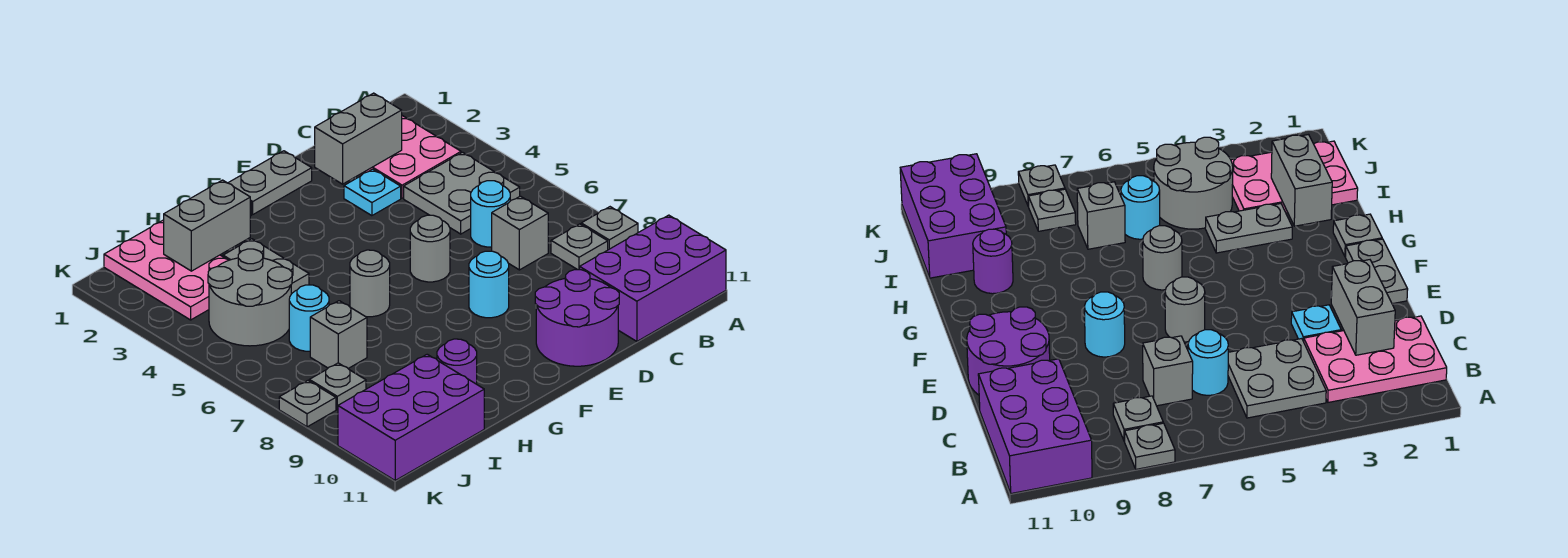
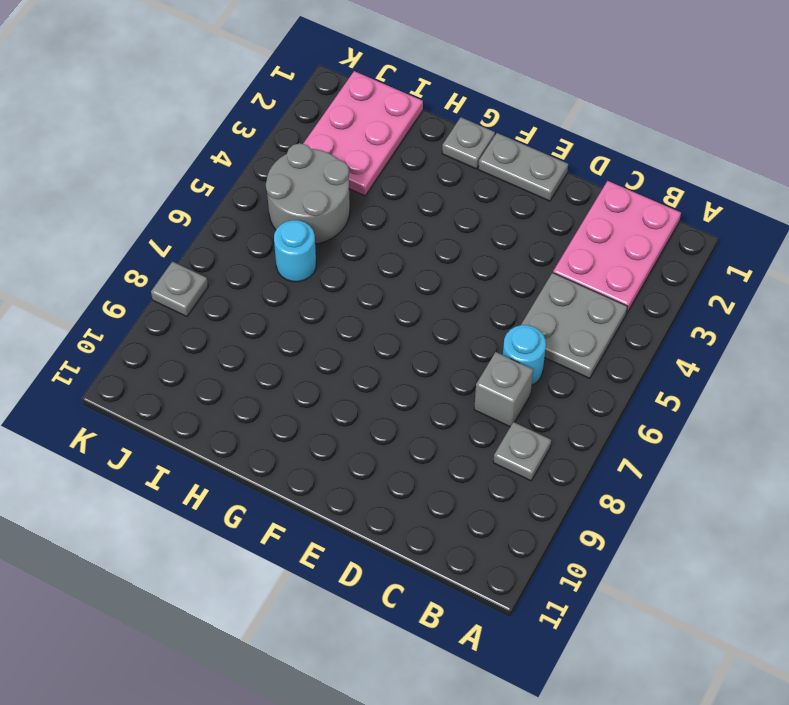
none -> grey plate A8 level 1
none -> purple brick A10:C11 level 1
none -> cyan plate D3 level 1

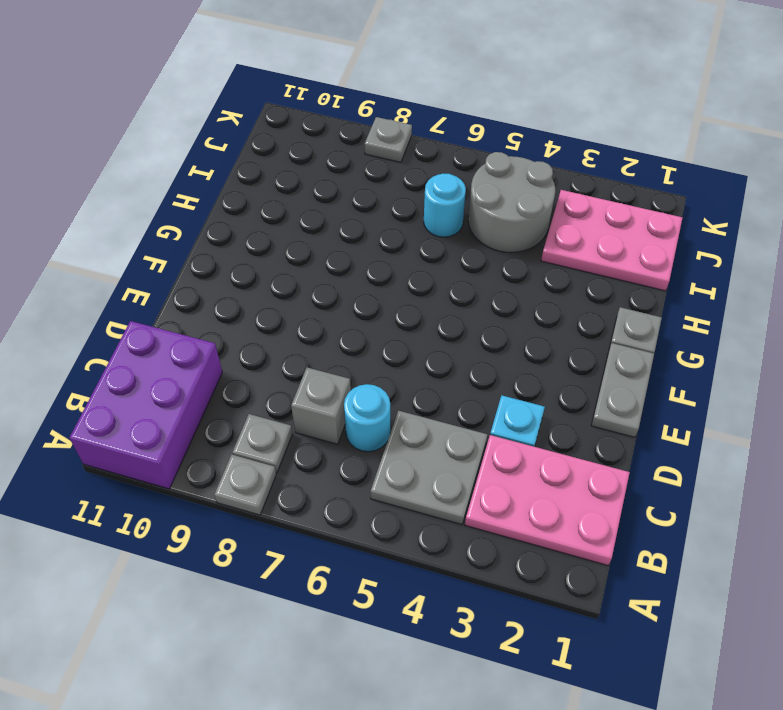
none -> purple round brick D10:E11 level 1
none -> grey round brick E6 level 1
none -> cyan round brick E8 level 1

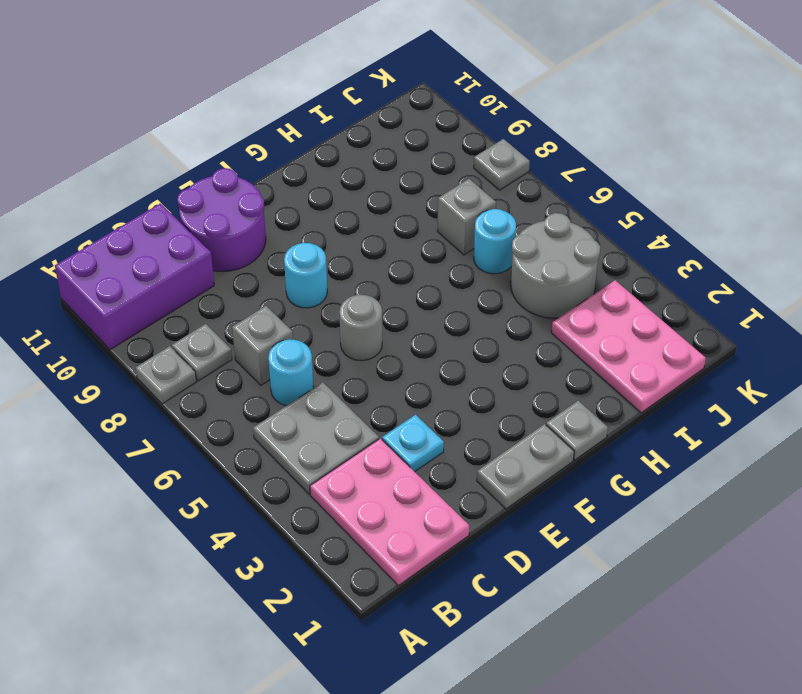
none -> grey round brick G6 level 1
none -> grey plate H3:H4 level 1
none -> purple round brick H10 level 1

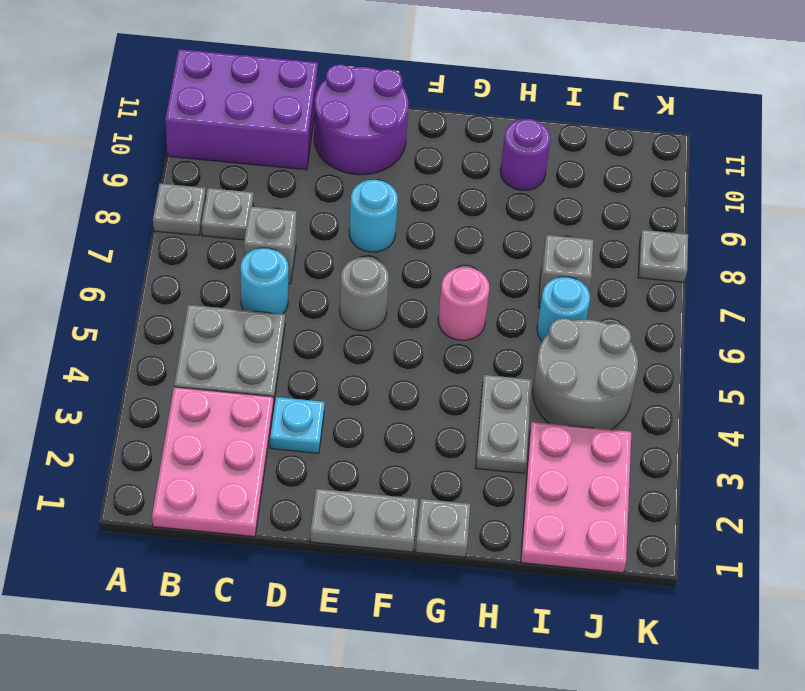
pink round brick G6 level 1 -> grey round brick G6 level 1
none -> purple brick I10:K11 level 1
none -> grey plate J8 level 1
none -> grey brick C2:D2 level 2

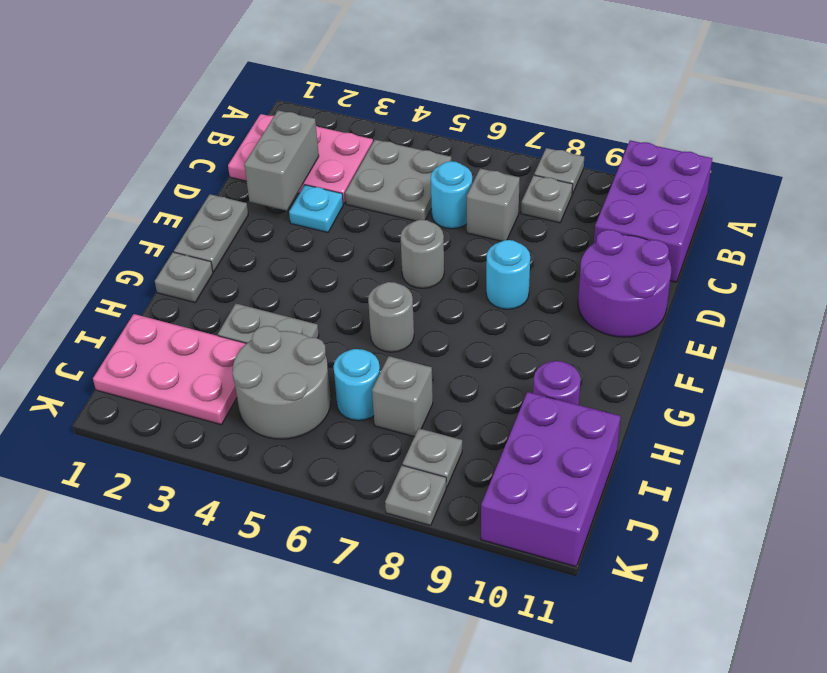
none -> grey brick H2:I2 level 2

